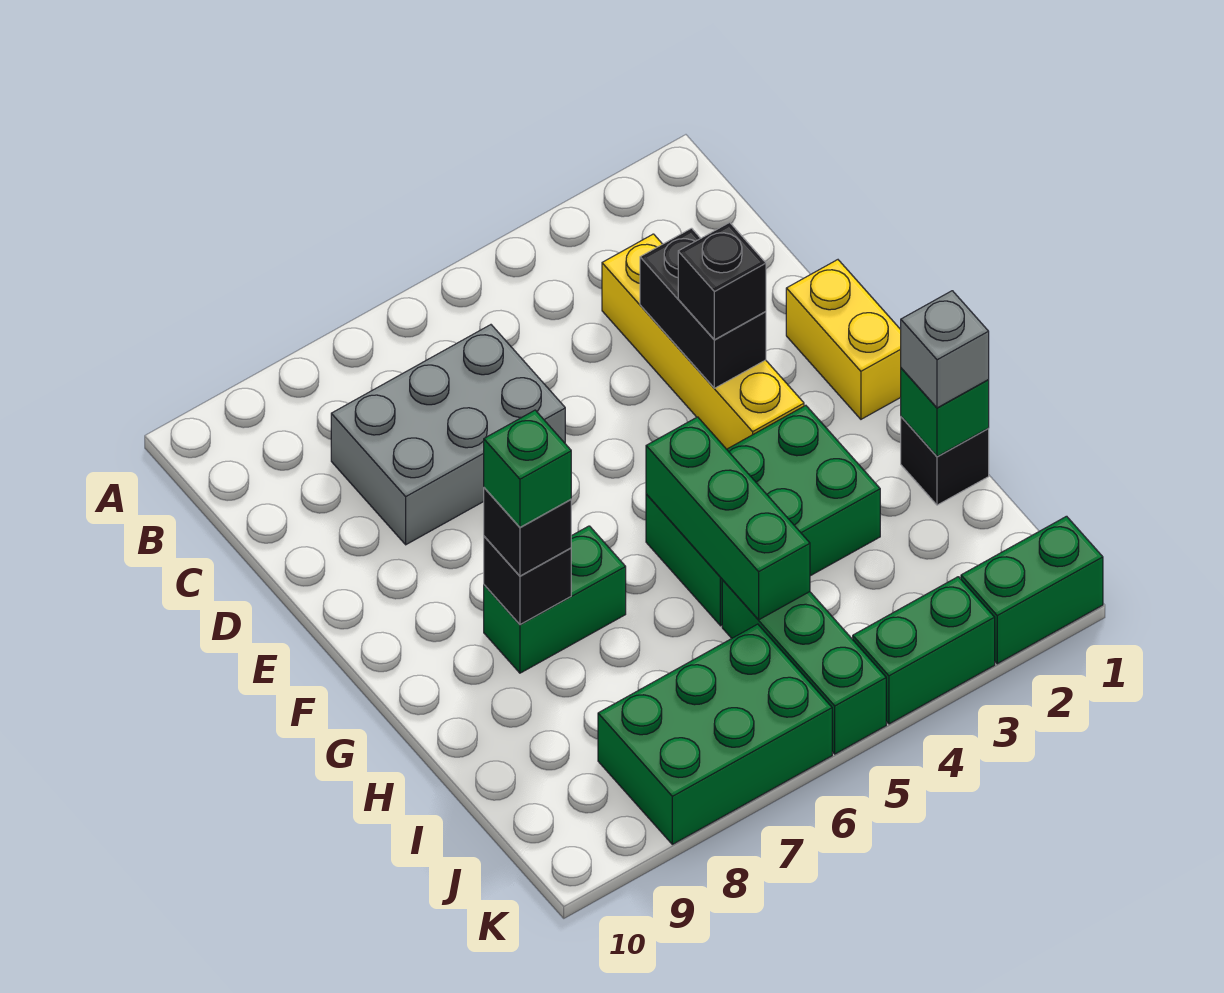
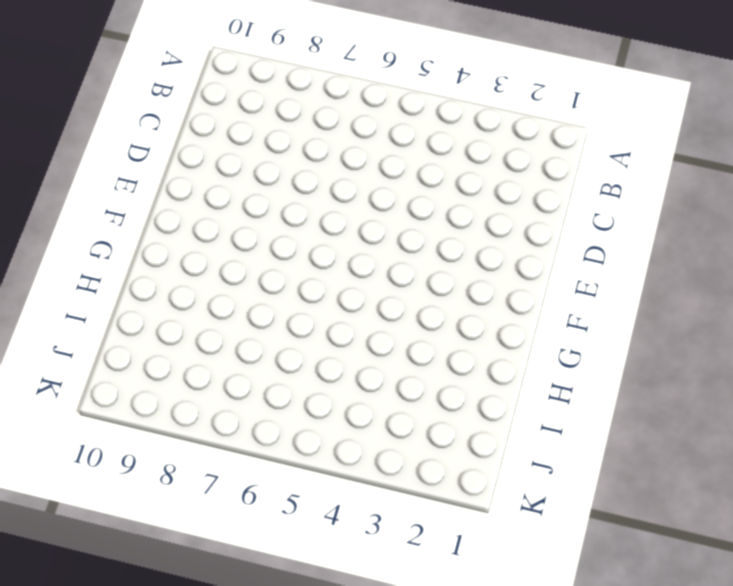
none -> yellow brick C3:F3 level 1
none -> grey brick C6:D8 level 1
none -> yellow brick E1:F1 level 1

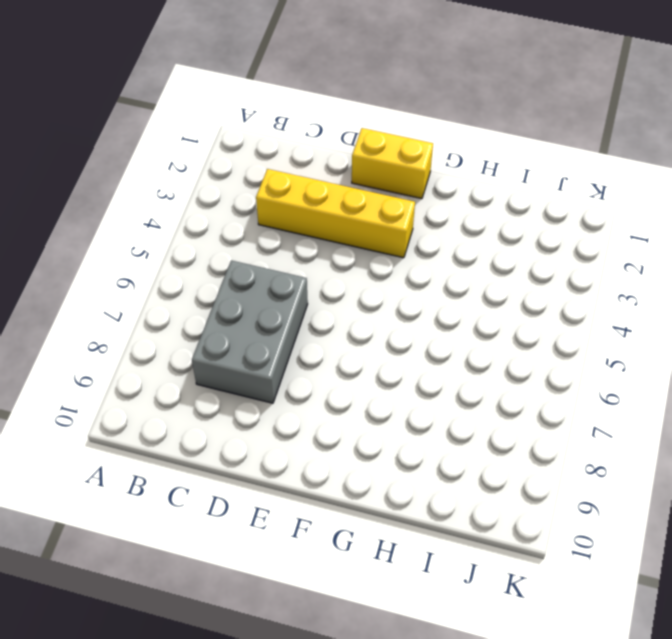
none -> green brick G3:H5 level 1
none -> green brick G7:G8 level 1
none -> black brick H1 level 1

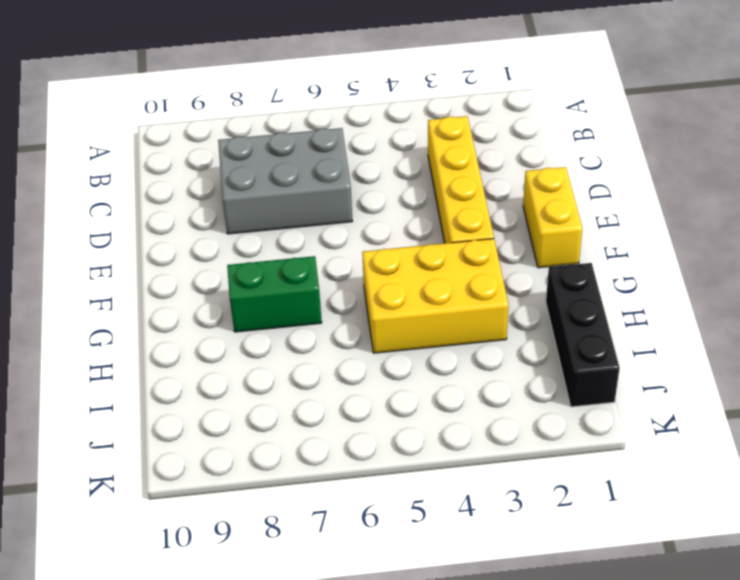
yellow brick G3:H5 level 1 -> green brick G3:H5 level 1
black brick H1:J1 level 1 -> black brick H1 level 1
none -> green brick I5:K5 level 1
none -> green brick J6:K8 level 1
none -> green brick K1:K2 level 1

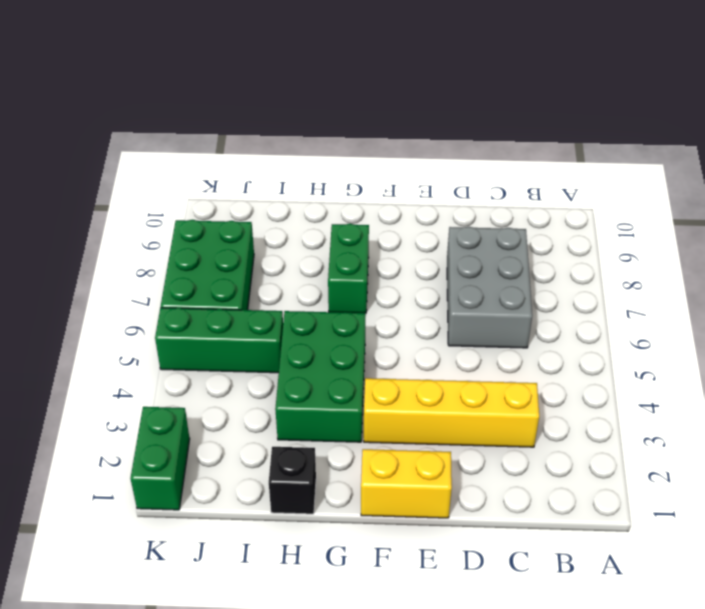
none -> green brick K3:K4 level 1
none -> black brick D3:E3 level 2
none -> green brick G5:I5 level 2

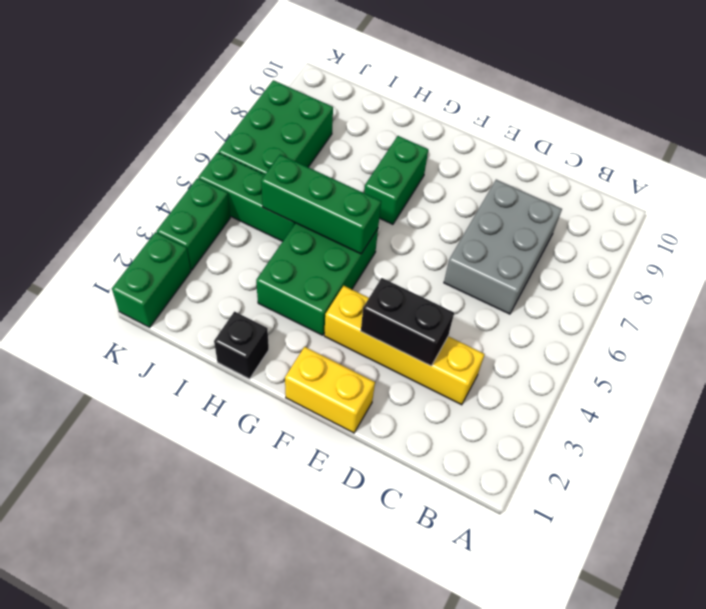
none -> black brick G8 level 2
none -> green brick H1 level 2
none -> black brick E3 level 3

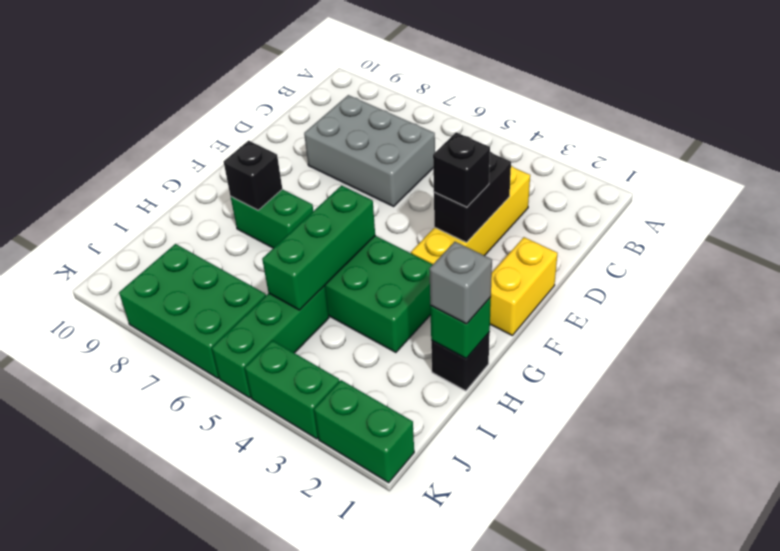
none -> black brick G8 level 3
none -> green brick G8 level 4

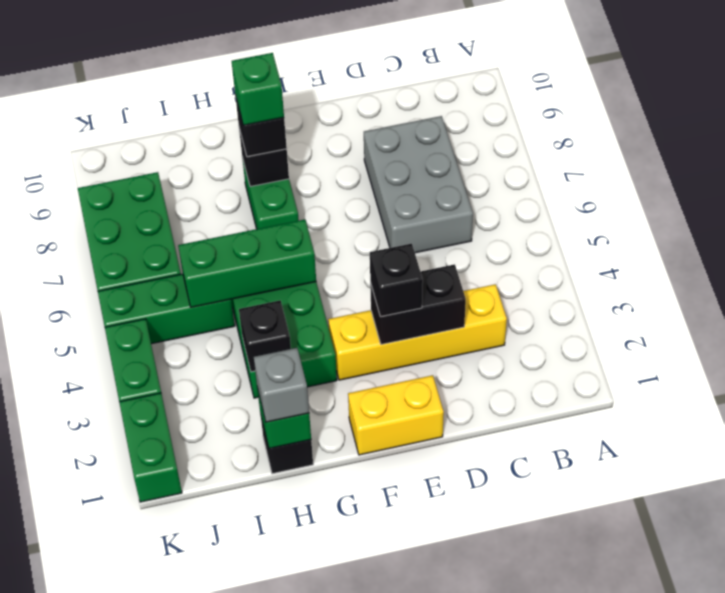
black brick H3 level 2 -> none

